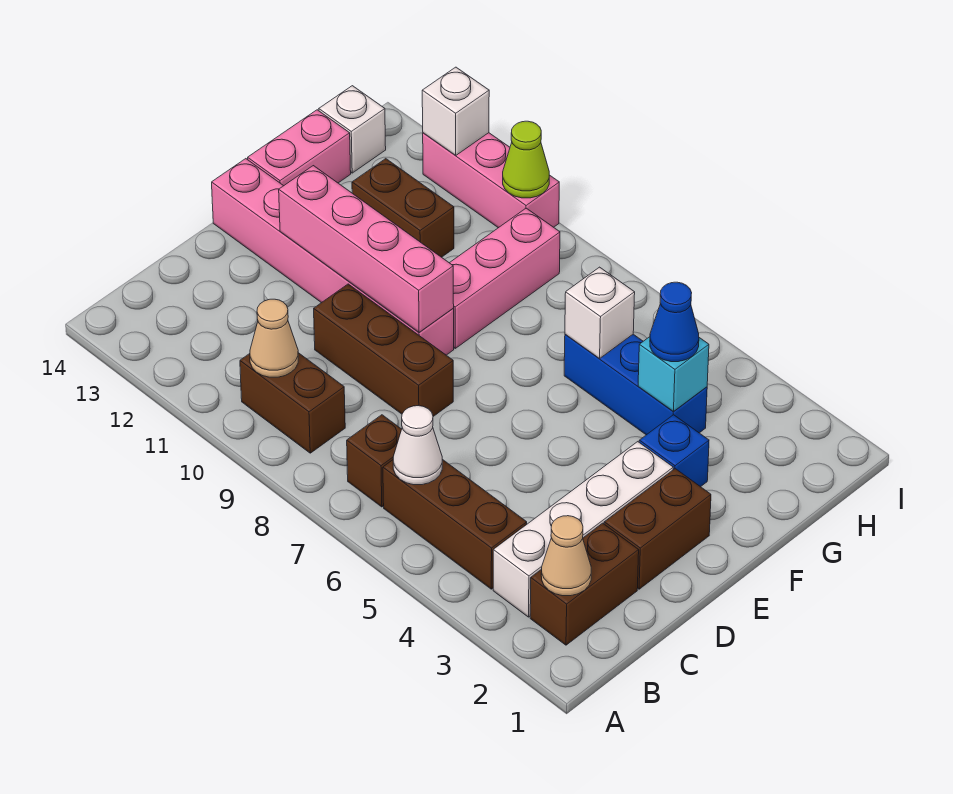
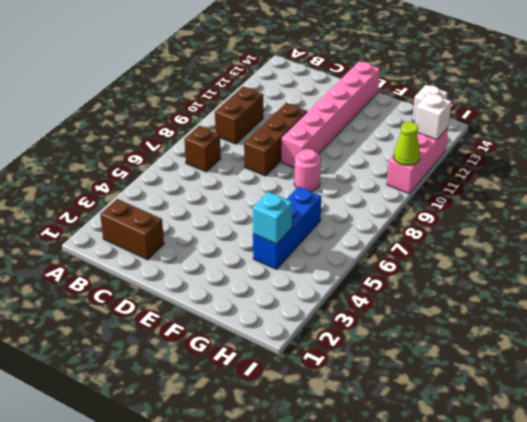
pink round brick F8 level 1 -> none
none -> white brick B3:E3 level 1
none -> brown brick B4:B6 level 1
none -> brown brick D2:E2 level 1

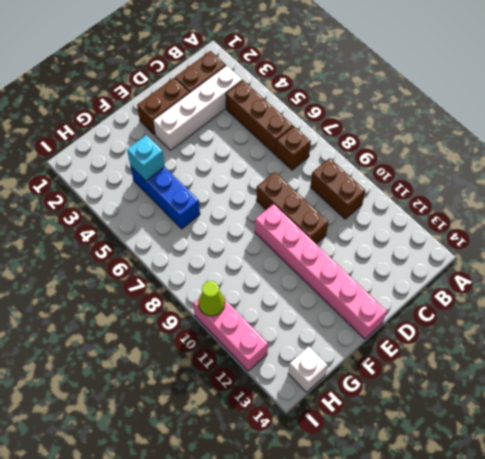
none -> blue brick F3 level 1
none -> pink brick F9:H9 level 1
none -> pink brick F14:G14 level 1

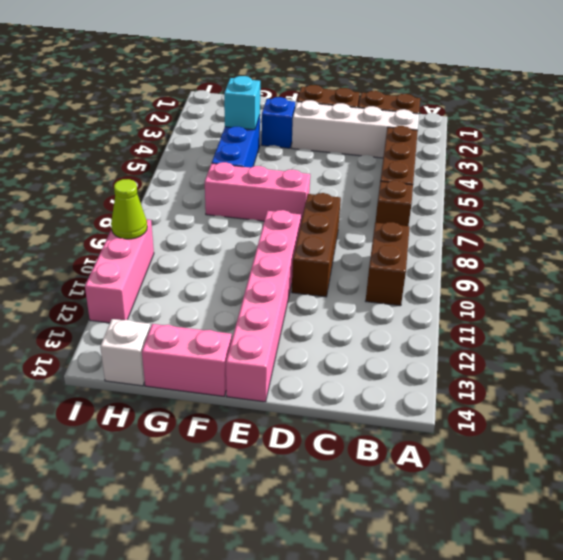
pink brick E7:G7 level 1 -> pink brick F9:H9 level 1
none -> brown brick G11:G12 level 1
none -> tan cone B2 level 2
none -> white cone B6 level 2

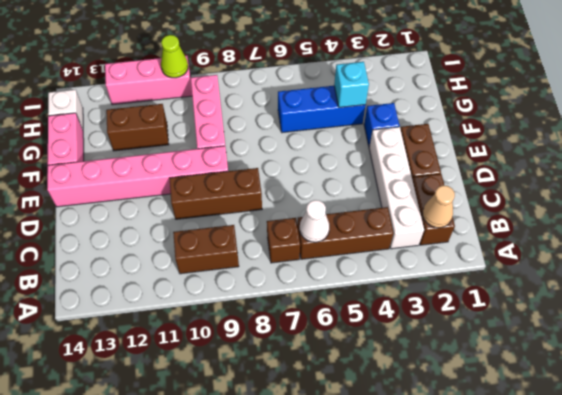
none -> tan cone B10 level 2
none -> pink brick E9:E12 level 2
none -> white brick G6 level 2

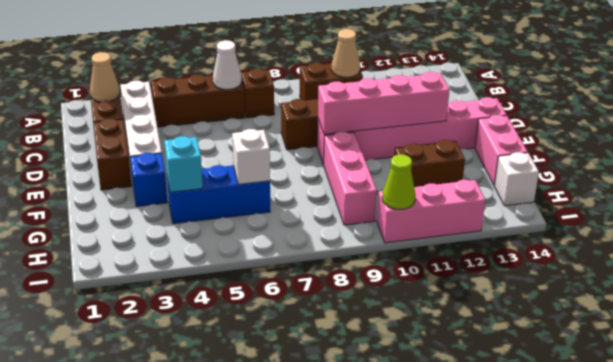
none -> white brick I12 level 2
none -> blue cone G4 level 3

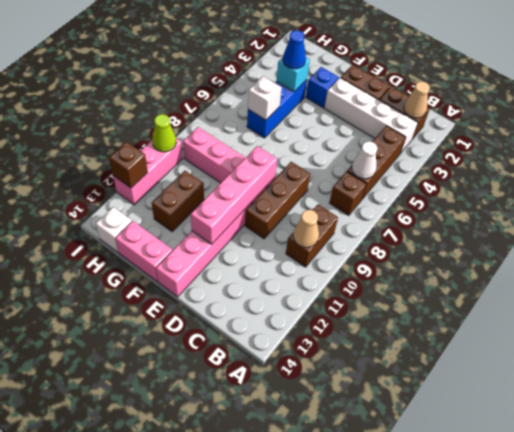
brown brick I12 level 2 -> white brick I12 level 2

